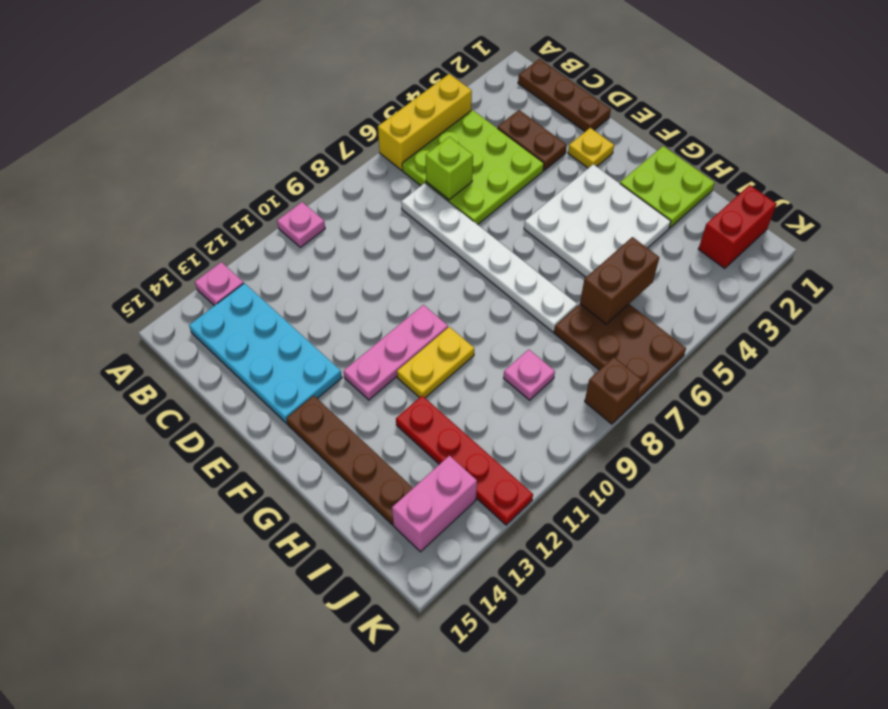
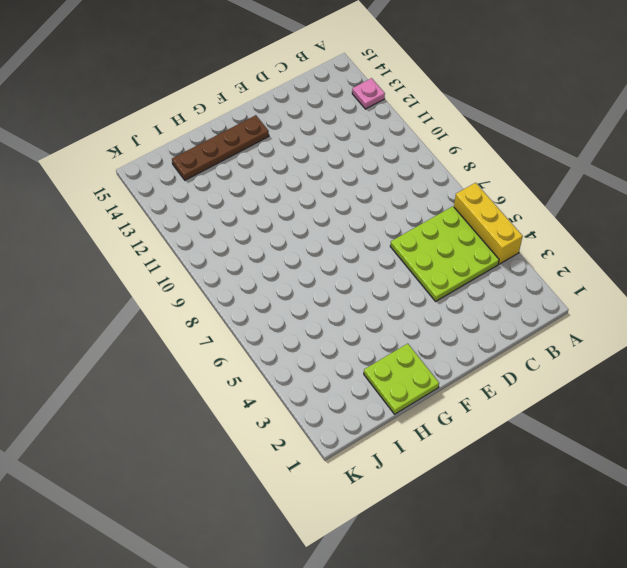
none -> pink plate A10 level 1
none -> brown plate B1:D1 level 1
none -> cyan plate B13:E14 level 1

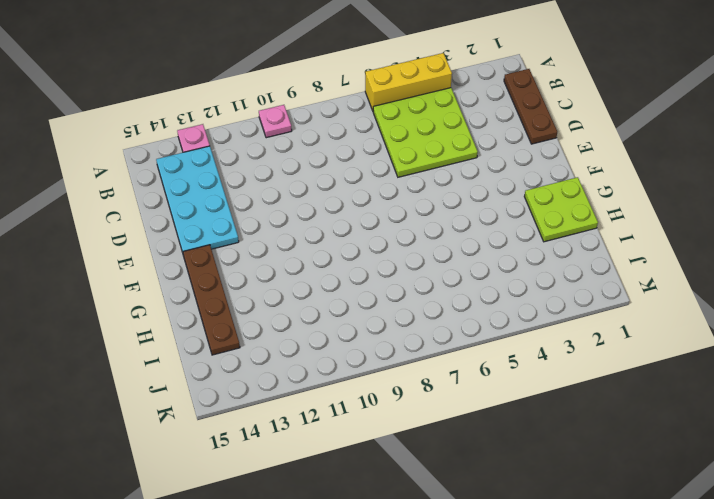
none -> brown plate C3:D3 level 1
none -> white plate C7:H7 level 1
none -> yellow plate E2 level 1

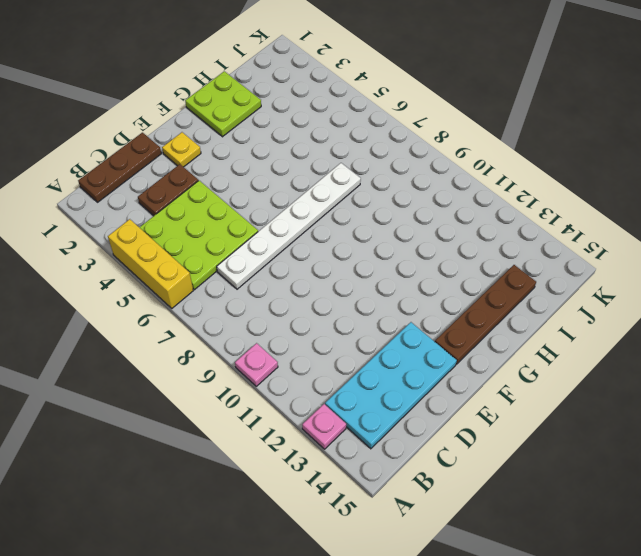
none -> white plate F3:H5 level 1
none -> pink plate F10:F12 level 1
none -> yellow plate G10:G11 level 1

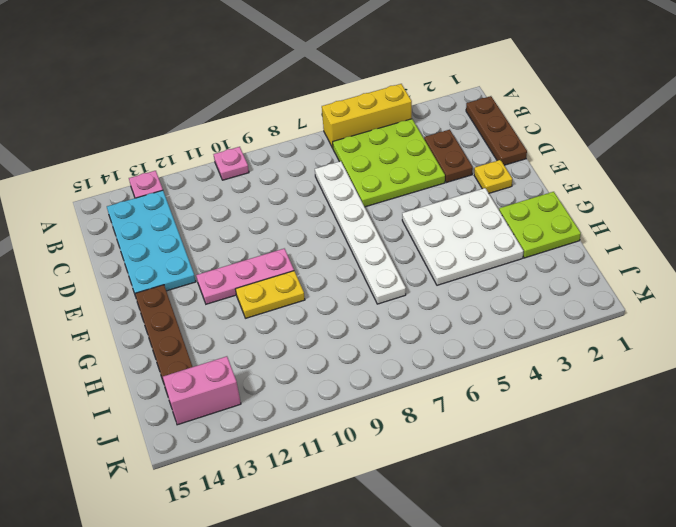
none -> red plate H12:K12 level 1
none -> brown plate I6:K7 level 1
none -> pink plate I9 level 1

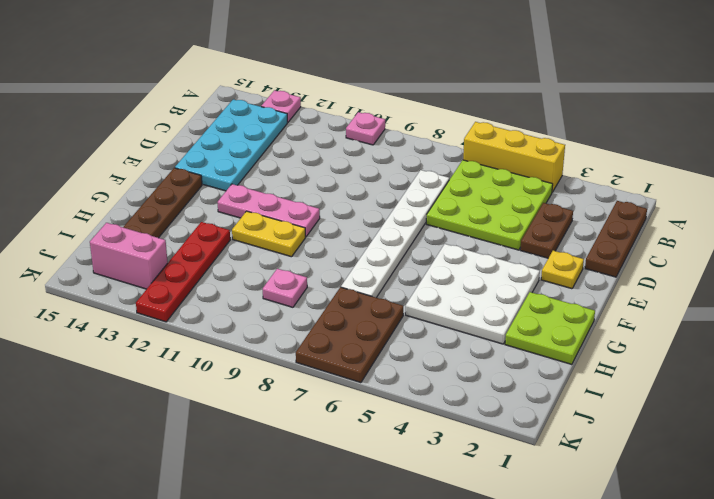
none -> red brick J1:J2 level 1
none -> brown brick K8 level 1
none -> lime brick C6 level 2

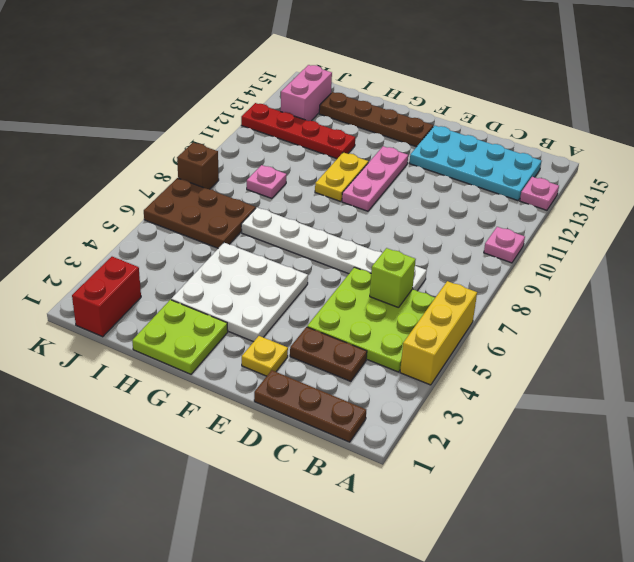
none -> brown brick I5:I6 level 2

